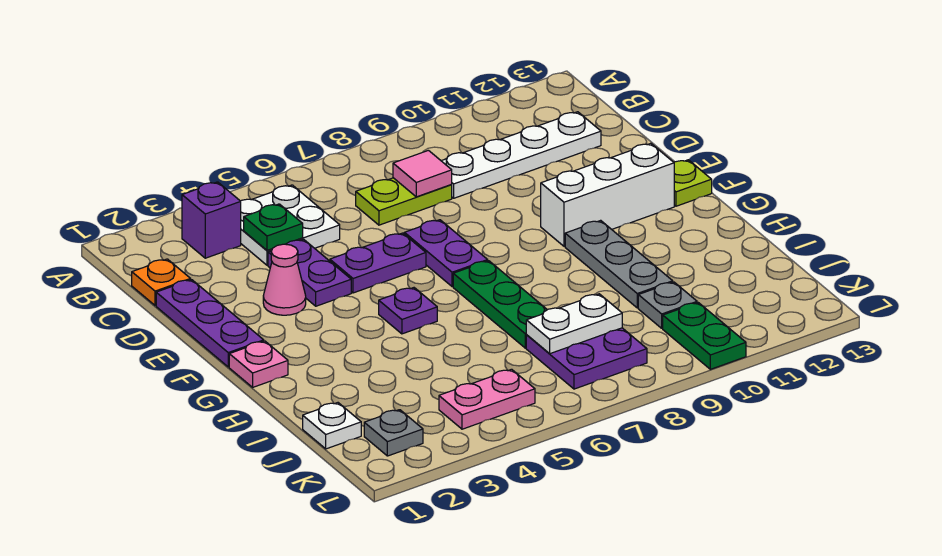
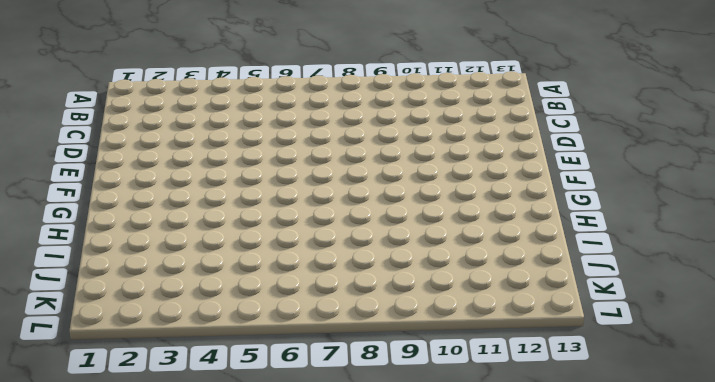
none -> purple brick B3 level 1
none -> white plate B4:C5 level 1
none -> orange plate C1 level 1

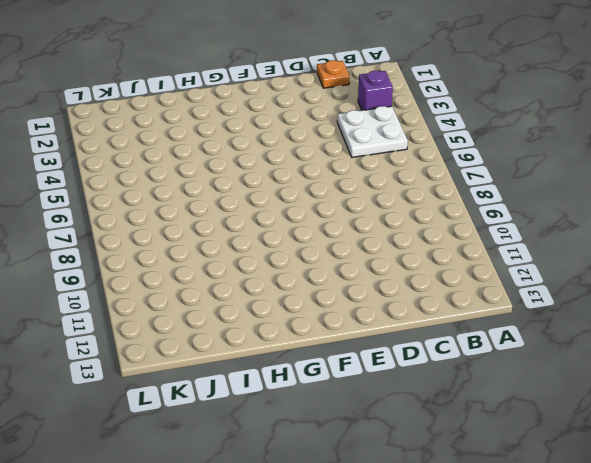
none -> lime plate C7:C8 level 1
none -> white plate C9:C12 level 1
none -> purple plate D1:F1 level 1

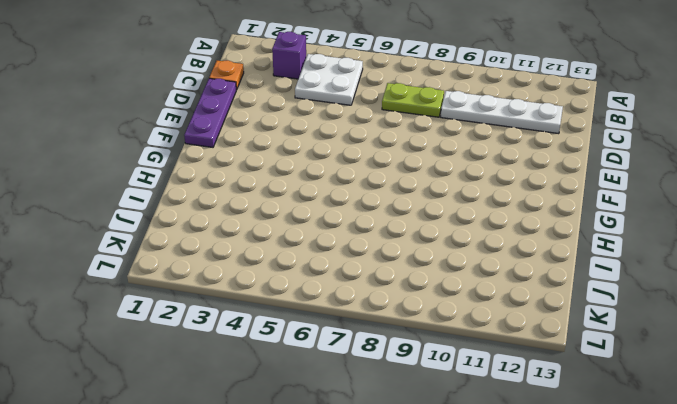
none -> purple plate D4:E4 level 1
none -> pink cone E3 level 1
none -> purple plate E5:E6 level 1

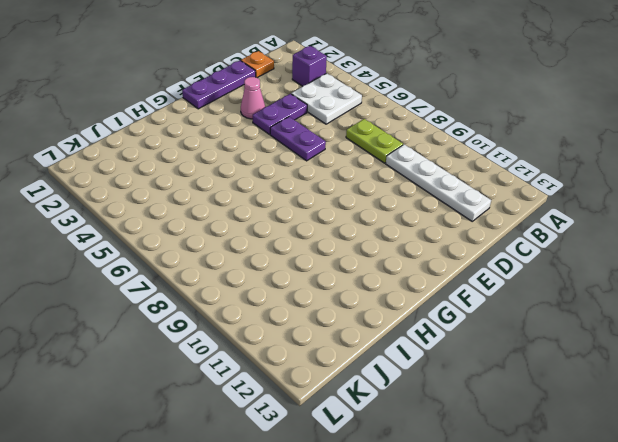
none -> purple plate E7:F7 level 1
none -> white brick F10:F12 level 1
none -> lime plate F13 level 1

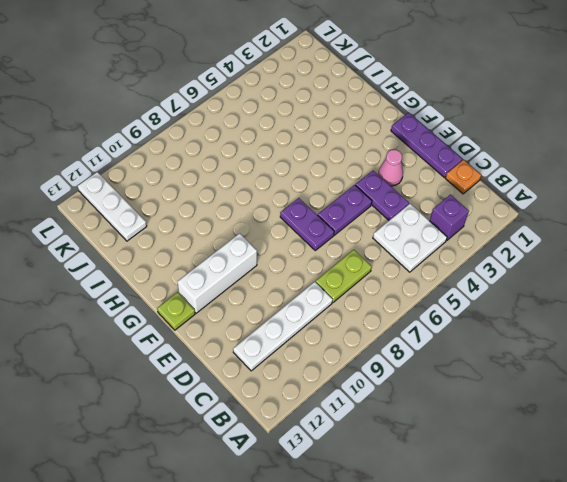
white plate J12:L12 level 1 -> none
none -> pink plate G1 level 1
none -> purple plate G5 level 1
none -> green plate G7:I7 level 1

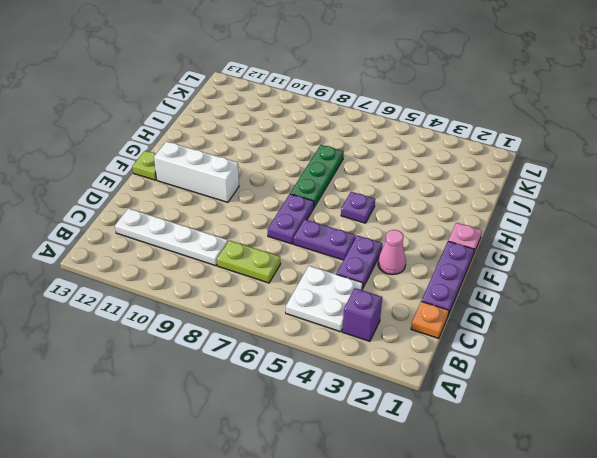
none -> grey plate G10:I10 level 1
none -> white plate J1 level 1
none -> purple plate J7:K8 level 1

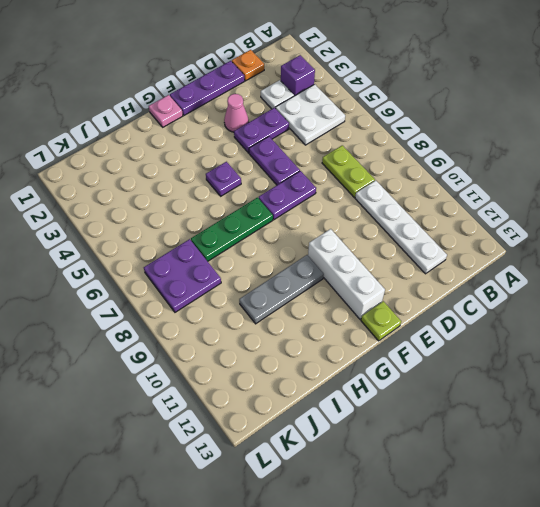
white plate C3 level 1 -> white plate J1 level 1
none -> grey plate J10 level 1
none -> grey plate K2 level 1
none -> pink plate K4:K5 level 1

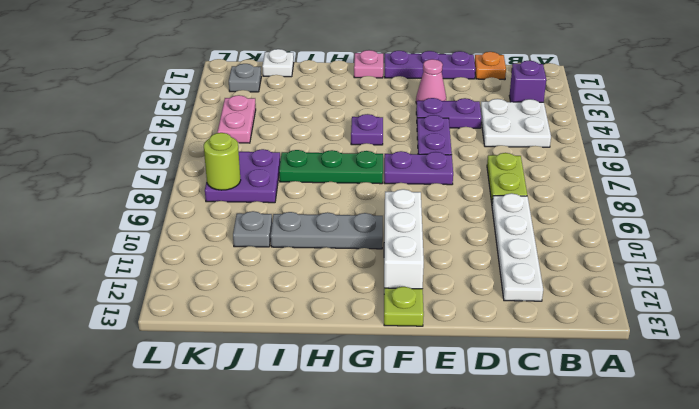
lime round brick K8 level 2 -> none
none -> green plate K10:L10 level 1
none -> green plate C4 level 2
none -> pink tile C8 level 2

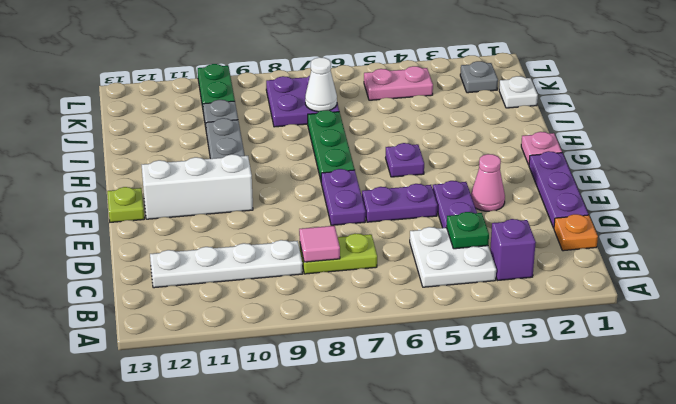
white cone J7 level 2 -> white plate J7:J8 level 2

